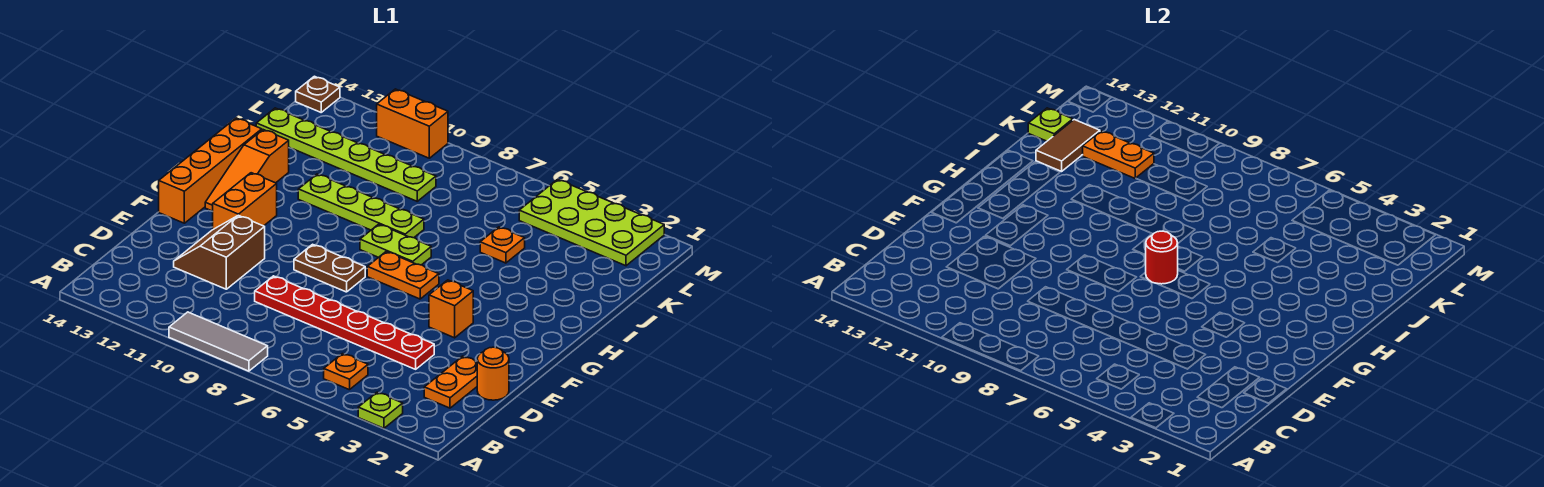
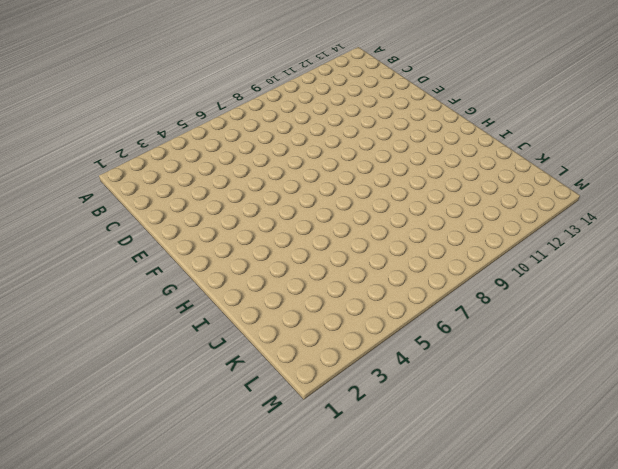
none -> lime plate A3 level 1
none -> grey tile A8:A10 level 1
none -> orange plate B5 level 1

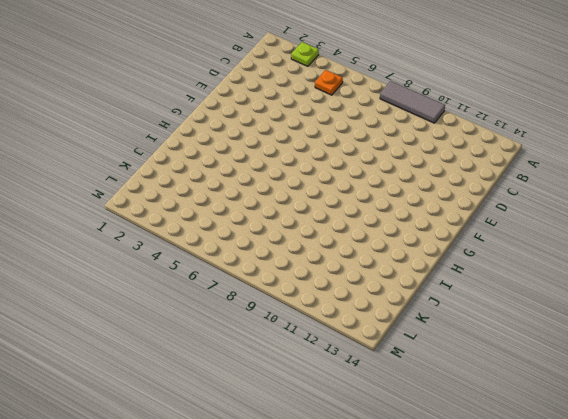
none -> orange plate C2:D2 level 1
none -> orange round brick D1 level 1
none -> red plate D4:D9 level 1

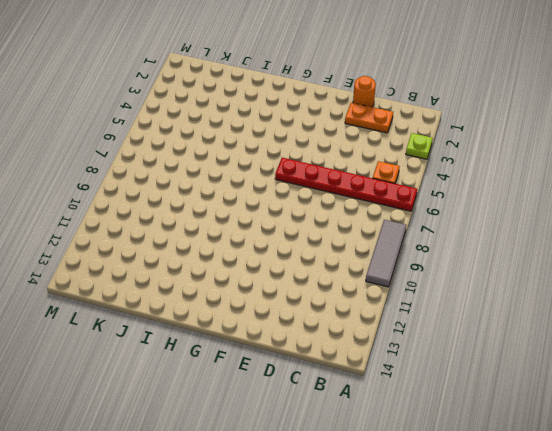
red plate A6:F6 level 1 -> red plate D4:D9 level 1
none -> brown slope D11:E12 level 1 top 11
none -> orange brick F4 level 1
none -> brown plate F8:F9 level 1

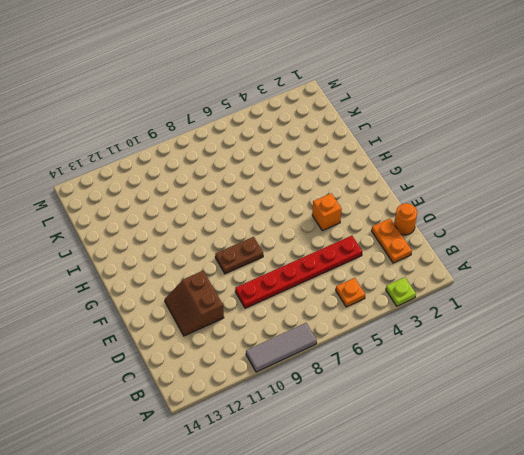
none -> orange brick F12:G12 level 1
none -> orange brick F14:I14 level 1
none -> orange plate G6:G7 level 1

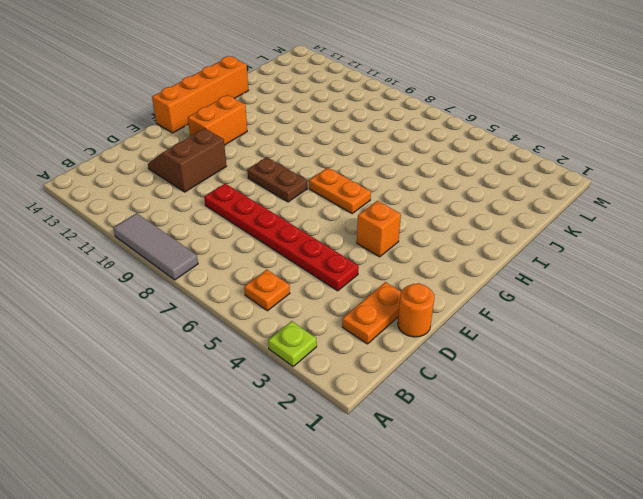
none -> orange slope G13:I13 level 1 top I
none -> lime plate H7:H8 level 1
none -> lime plate I8:I11 level 1

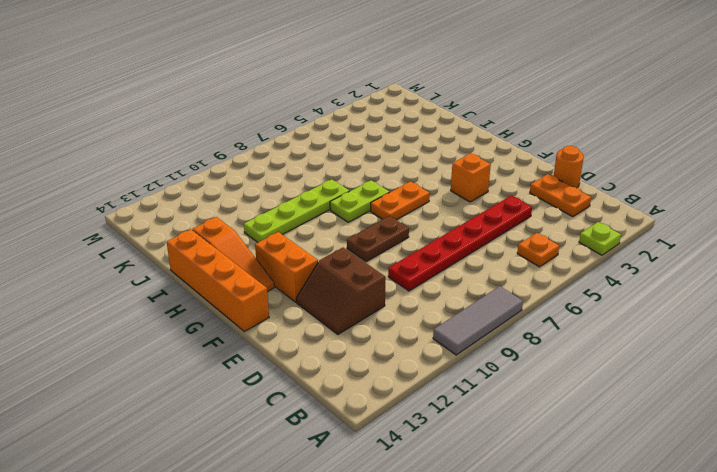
none -> orange plate J5 level 1
none -> lime plate K9:K14 level 1
none -> lime plate L2:M5 level 1

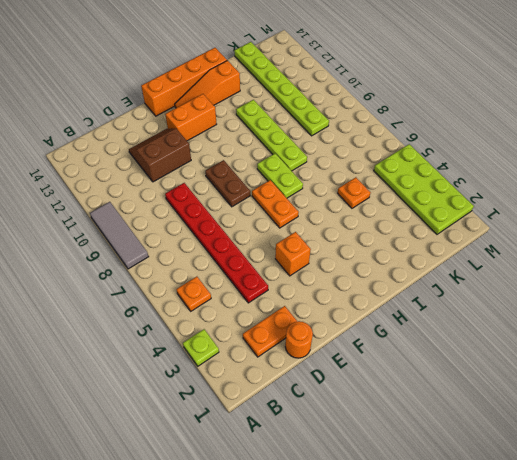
none -> orange brick M10:M11 level 1
none -> brown plate M14 level 1
none -> red round brick G7 level 2

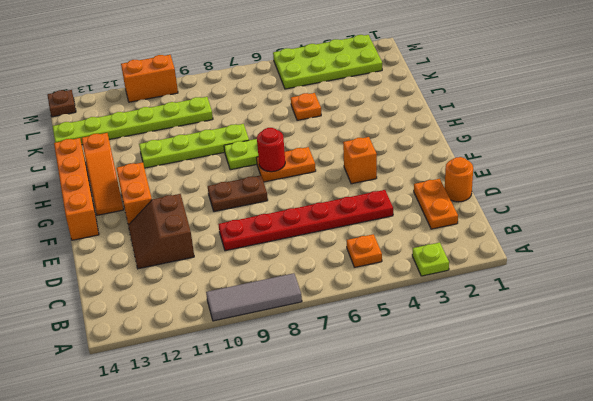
none -> brown tile J13:K13 level 2
none -> orange plate K11:K12 level 2
none -> lime plate K14 level 2

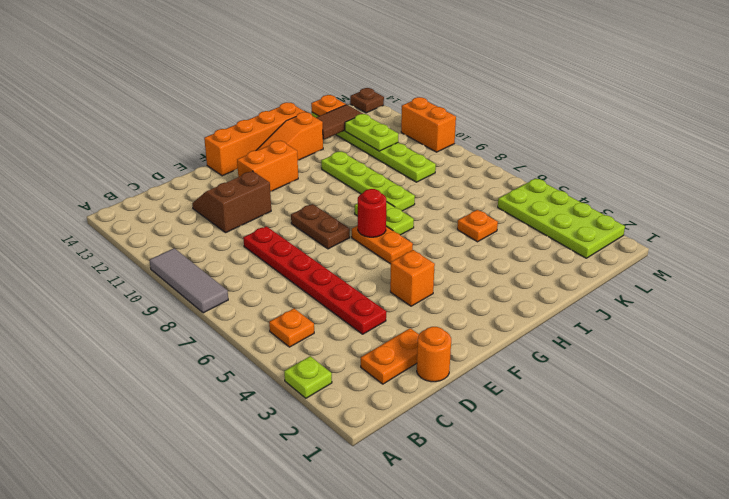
lime plate K11:K12 level 2 -> orange plate K11:K12 level 2
orange plate K14 level 2 -> lime plate K14 level 2

